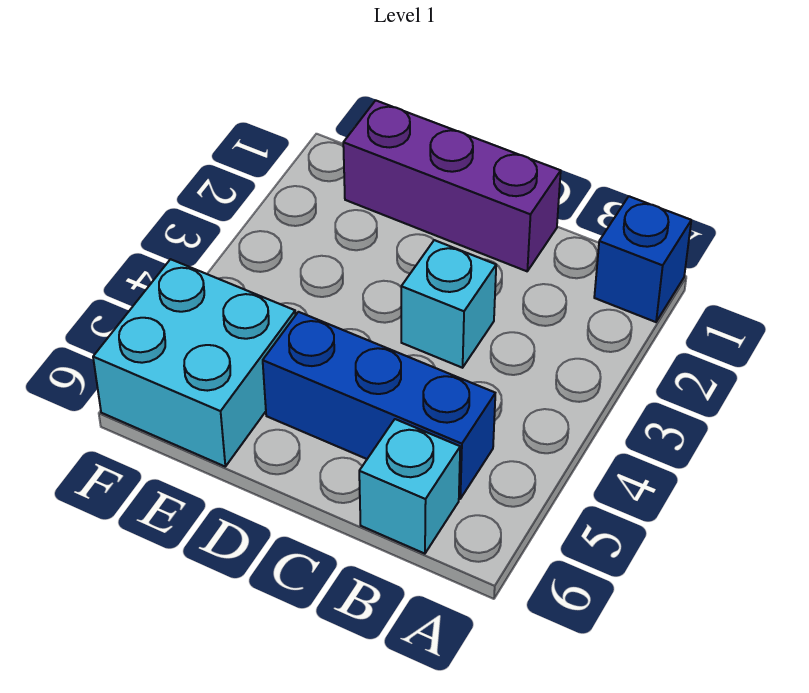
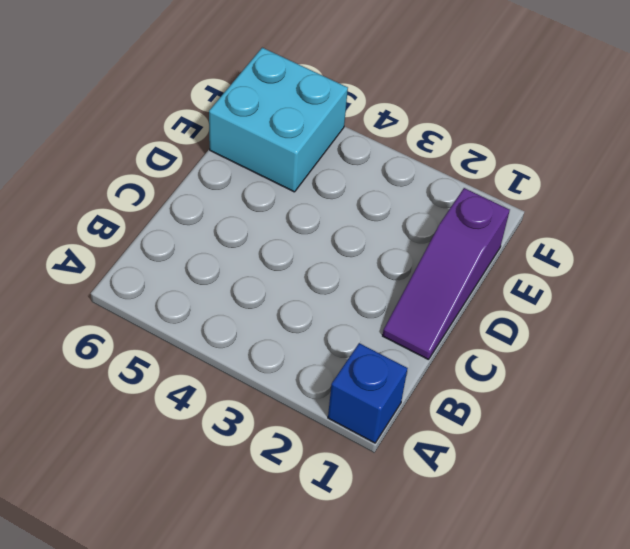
purple slope C1:E1 level 1 top E -> purple brick C1:E1 level 1
none -> blue brick B5:D5 level 1
none -> cyan brick B6 level 1

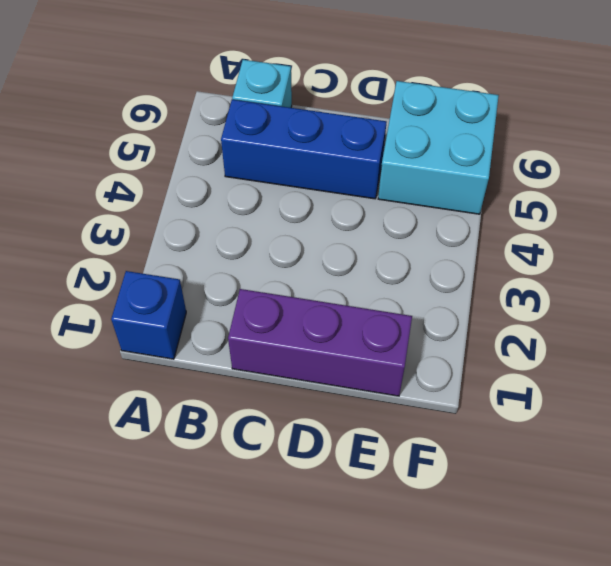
none -> cyan brick C3 level 1

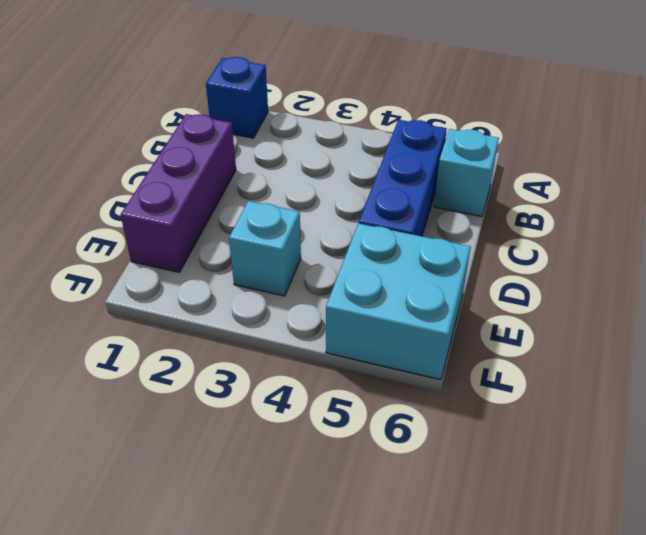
cyan brick E3 level 1 -> cyan brick C3 level 1

